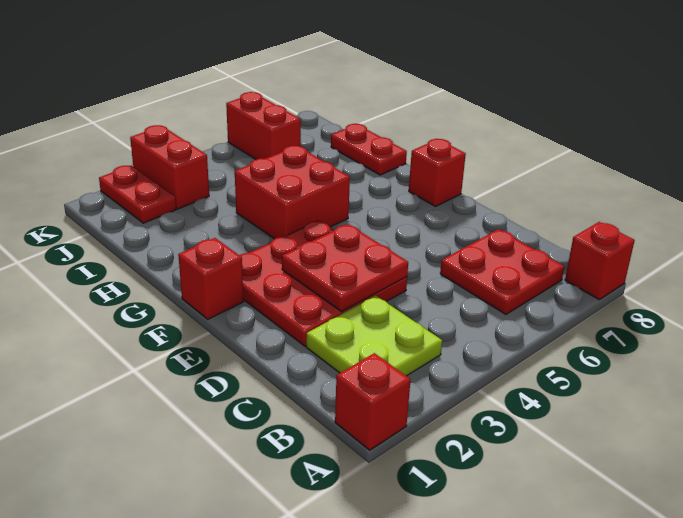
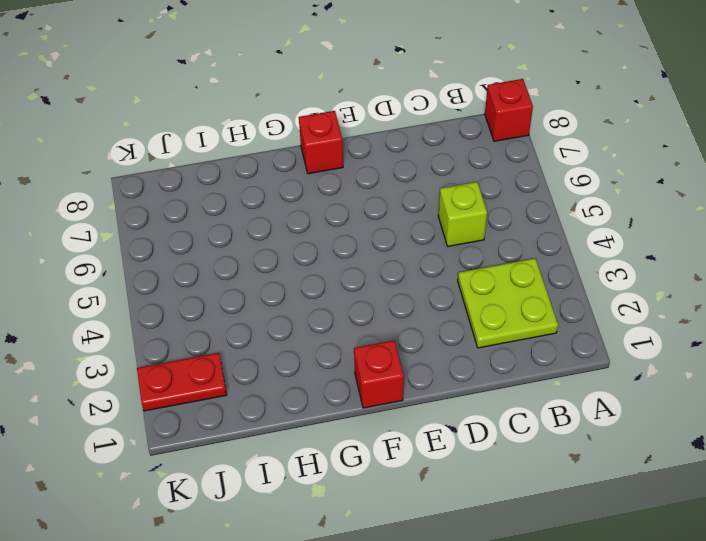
lime brick C5 level 1 -> none
none -> red brick A1 level 1
none -> red plate B6:C7 level 1
none -> red plate D2:F4 level 1

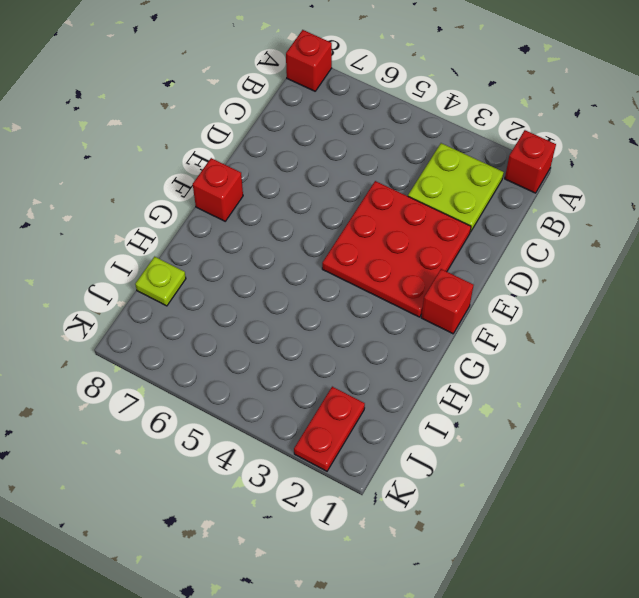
lime plate I8 level 1 -> red plate H8:I8 level 1
none -> red plate B6:C7 level 1
none -> red brick G4:H5 level 1
none -> red brick J3:K3 level 1

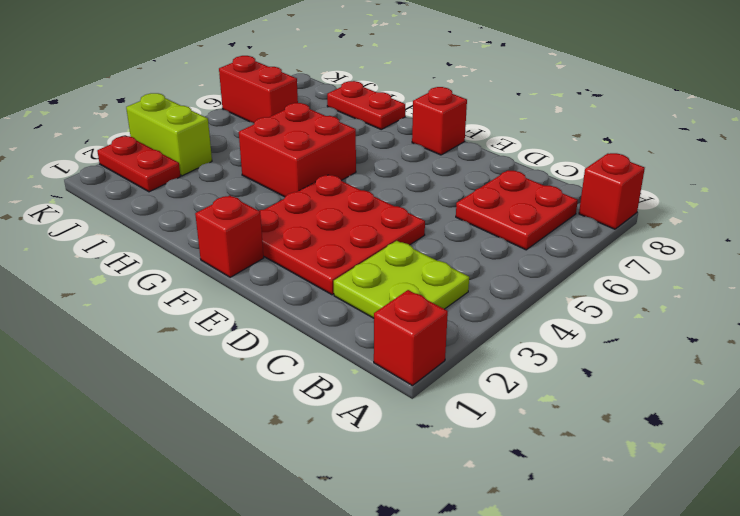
lime brick J3:K3 level 1 -> red brick J3:K3 level 1
none -> red plate D3:E4 level 2

